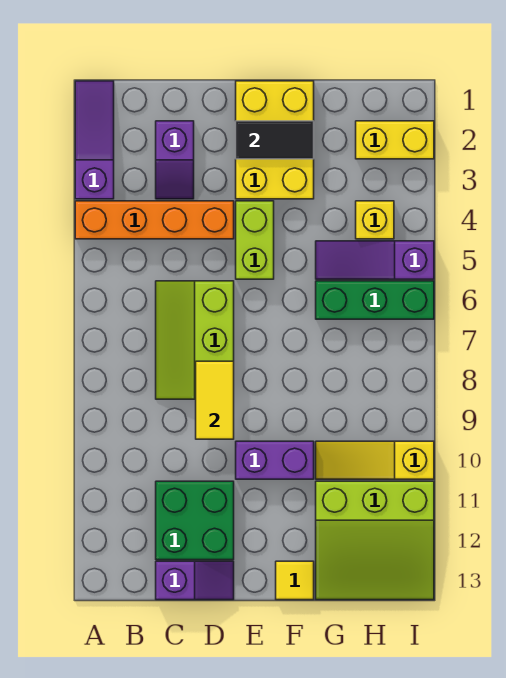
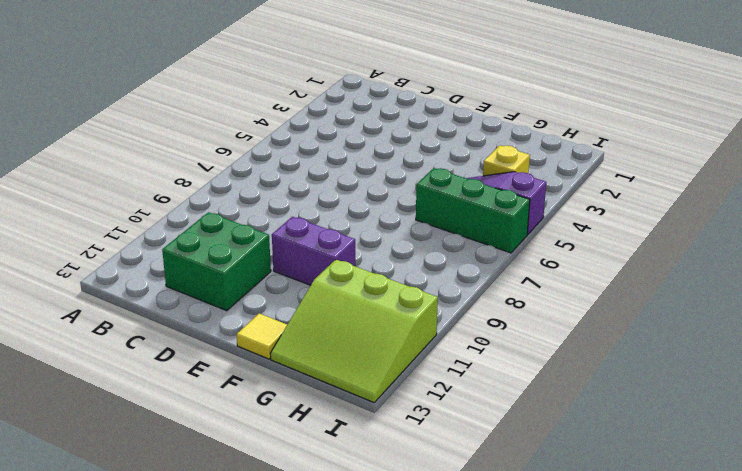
none -> purple slope A1:A3 level 1 top 3
none -> orange brick A4:D4 level 1
none -> purple slope C2:C3 level 1 top 2

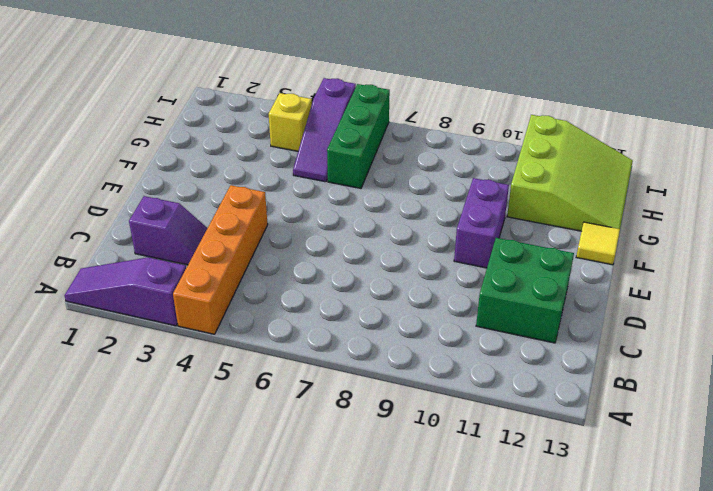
none -> lime slope C6:D8 level 1 top D
none -> purple slope C13:D13 level 1 top C
none -> yellow brick E1:F3 level 1

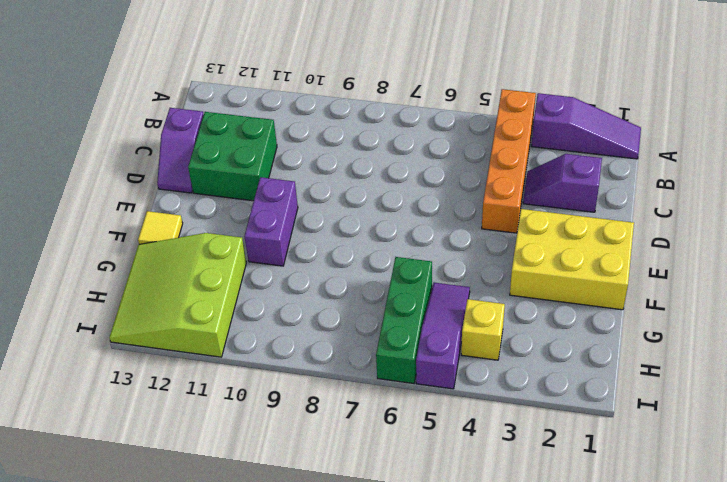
none -> lime slope C6:D8 level 1 top D
none -> lime brick E4:E5 level 1
none -> yellow slope G10:I10 level 1 top I

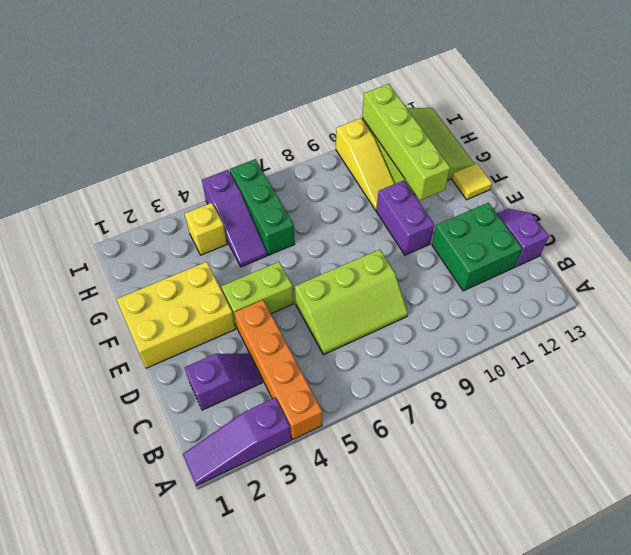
lime brick F11:I11 level 2 -> none
none -> yellow brick H2:I2 level 1
none -> yellow tile D8:D9 level 2
none -> black tile E2:F2 level 2

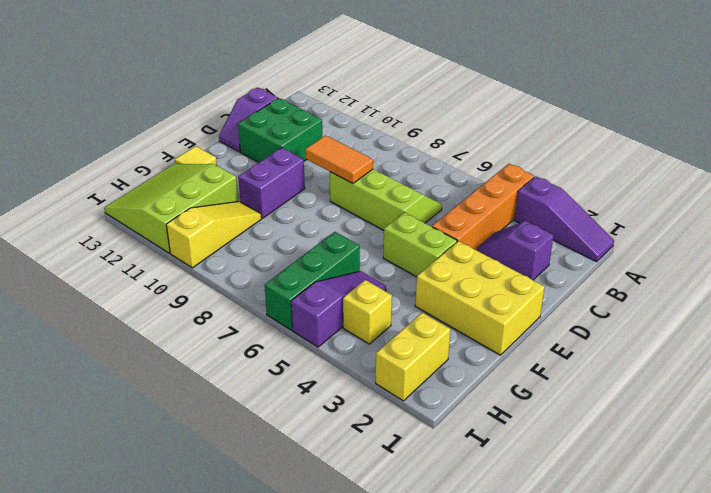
orange tile D8:D9 level 2 -> yellow tile D8:D9 level 2
none -> black tile E2:F2 level 2

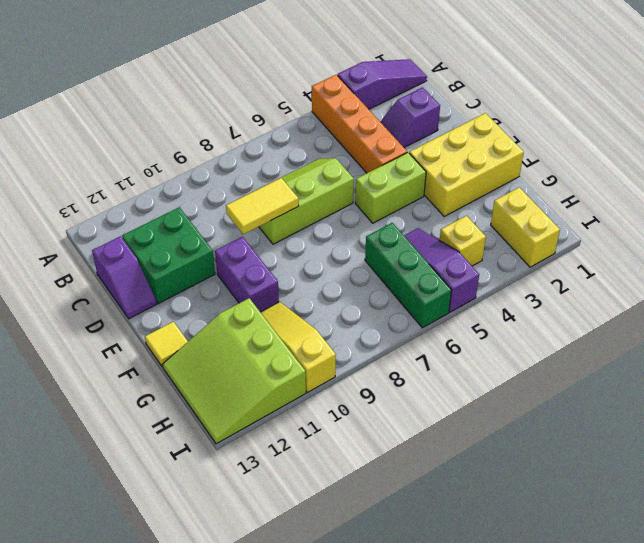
none -> black tile E2:F2 level 2

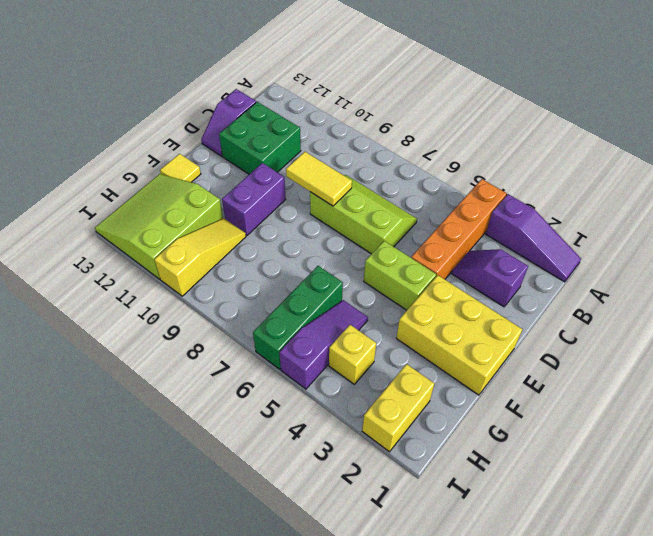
none -> black tile E2:F2 level 2

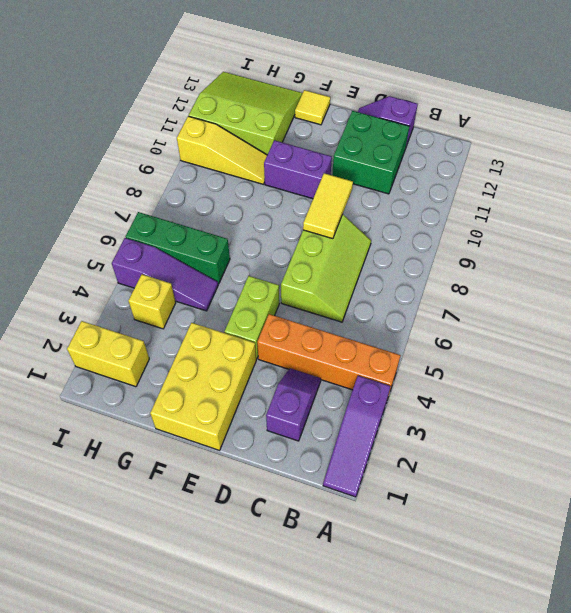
none -> black tile E2:F2 level 2

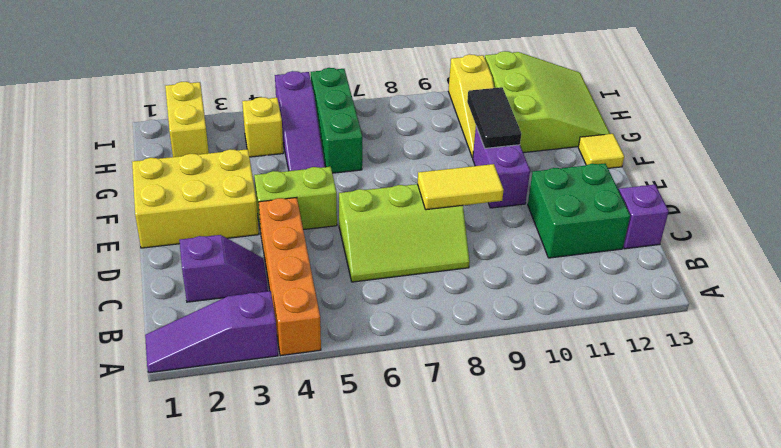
black tile F10:G10 level 2 -> black tile E2:F2 level 2

